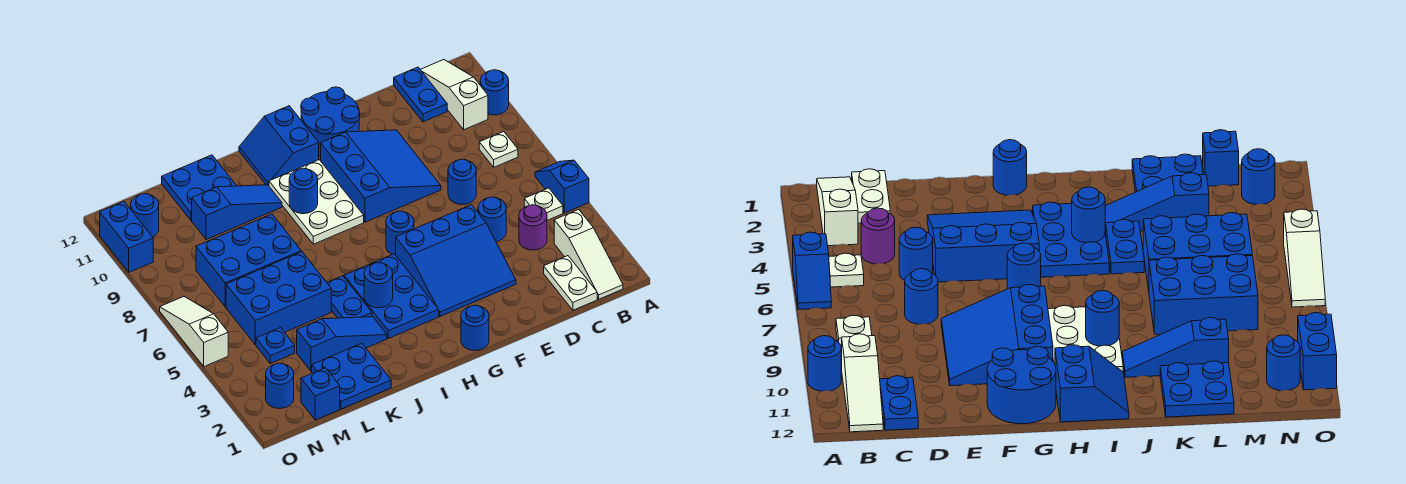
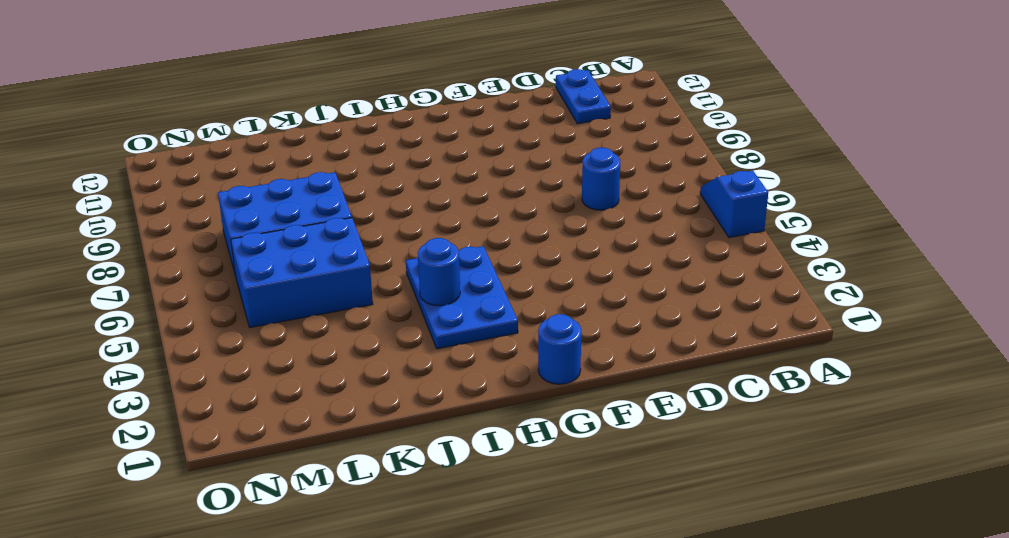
none -> blue round brick A10 level 1
none -> white slope B1:B3 level 1 top 3
none -> white plate B5 level 1
none -> white plate B8 level 1

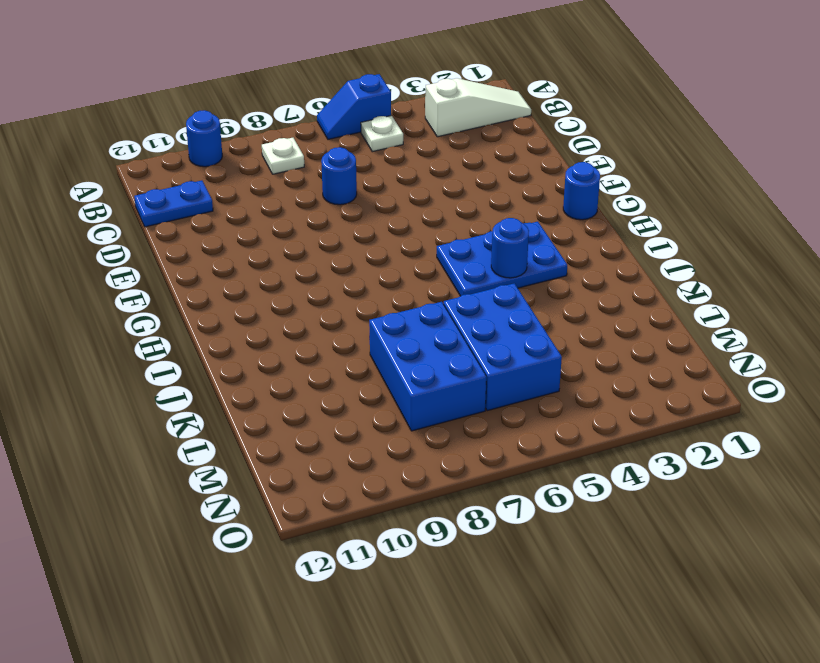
none -> white slope B10:B12 level 1 top 10
none -> white plate C1:C2 level 1
none -> purple round brick C4 level 1
none -> blue round brick D5 level 1

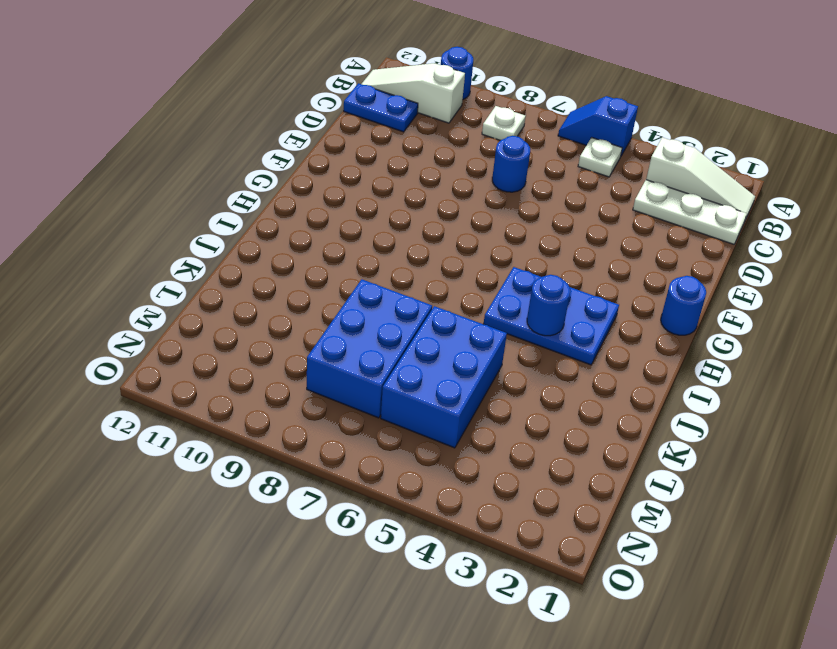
white plate C1:C3 level 1 -> white plate C1:C2 level 1
none -> purple round brick C4 level 1
none -> blue round brick D5 level 1
none -> blue slope E3:G5 level 1 top 5
none -> blue slope E8:G10 level 1 top G

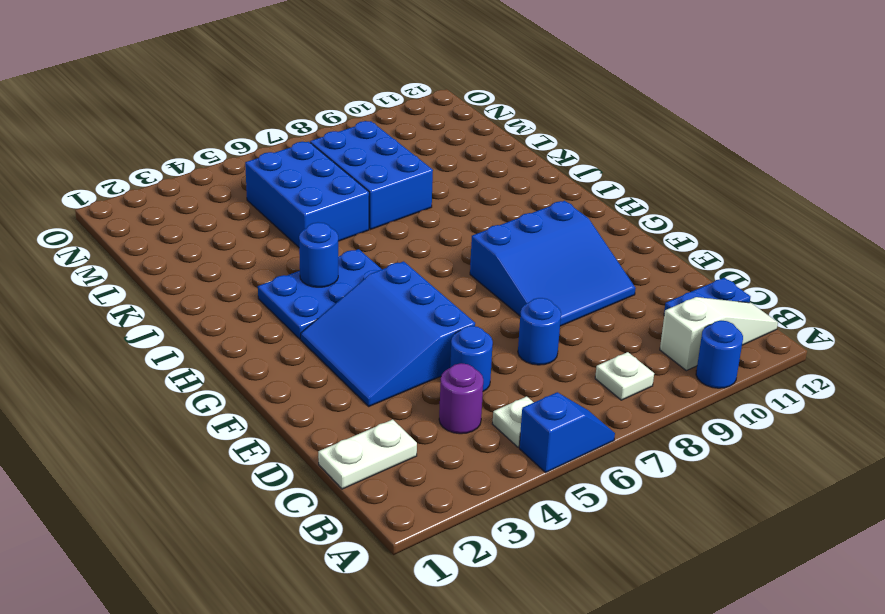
none -> white slope B1:B3 level 1 top 3
none -> blue round brick F11:G12 level 1
none -> blue round brick G1 level 1
none -> blue round brick G6 level 1

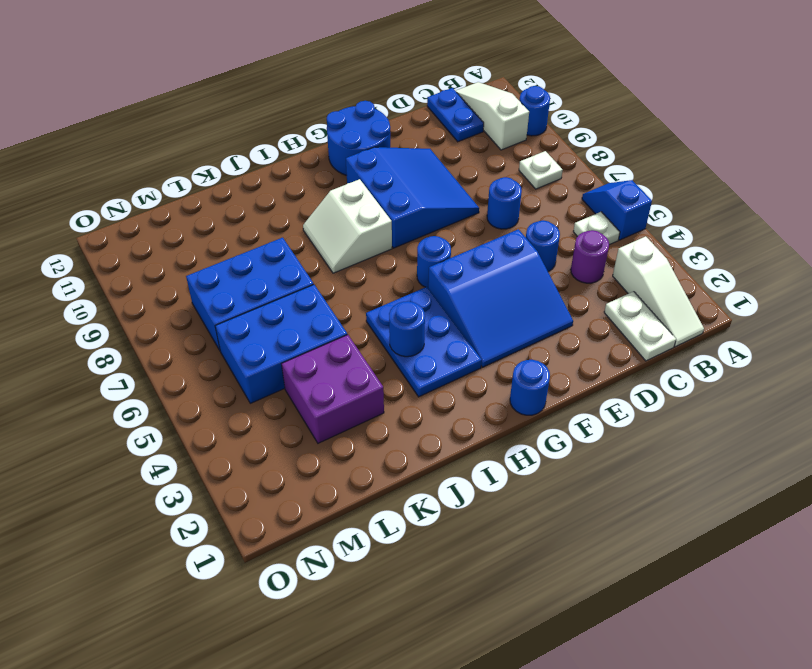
white slope H8:I9 level 1 top H -> white plate H8:I10 level 1
purple brick K3:L4 level 1 -> blue slope J3:L3 level 1 top L
none -> blue slope H11:I12 level 1 top H
none -> blue plate J4:J5 level 1
none -> blue slope J10:L10 level 1 top L
none -> blue plate K1:L2 level 1

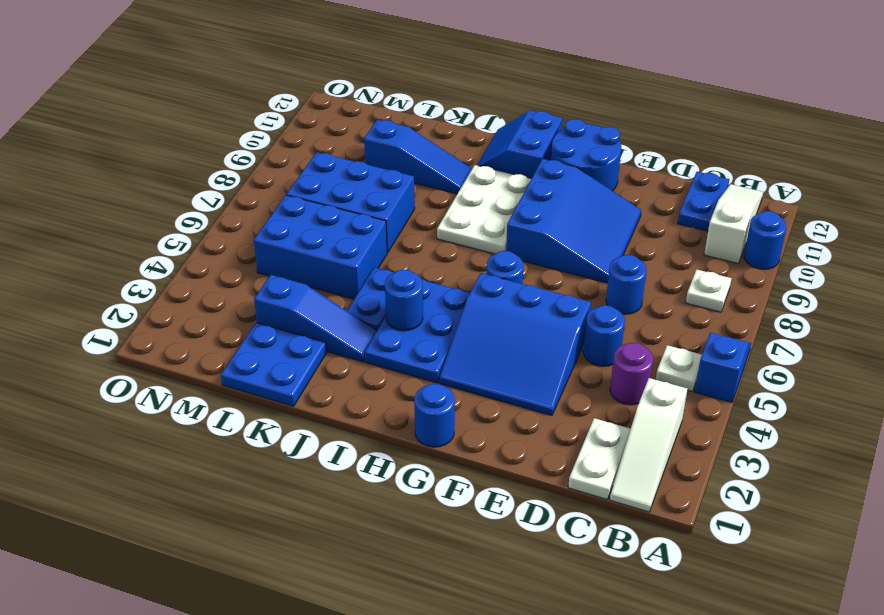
none -> blue plate K11:L12 level 1
none -> blue brick M1 level 1
none -> blue plate M4 level 1
none -> blue round brick N2 level 1

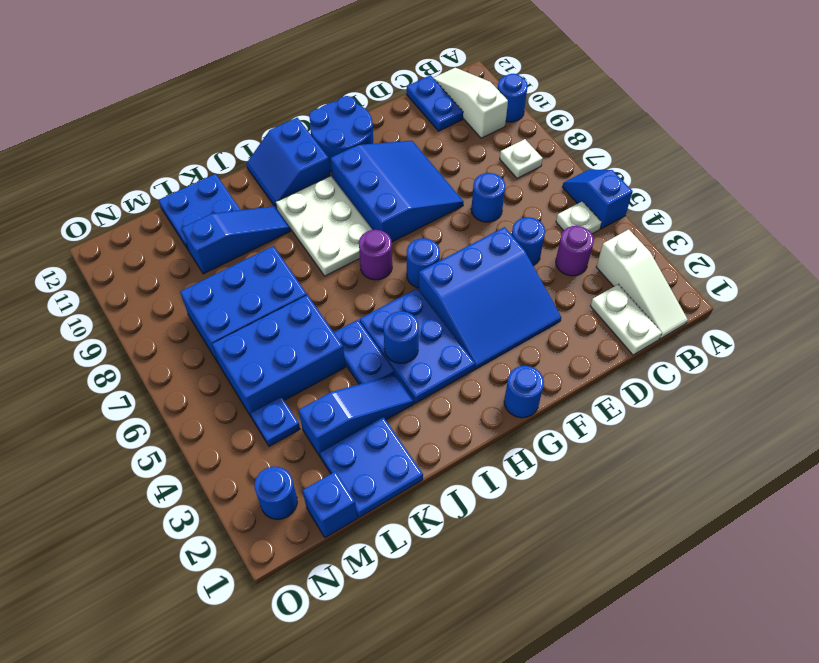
purple round brick H7 level 1 -> none
none -> blue round brick N11 level 1
none -> white slope O5:O7 level 1 top 5
none -> blue brick O10:O11 level 1
none -> blue round brick I9 level 2

